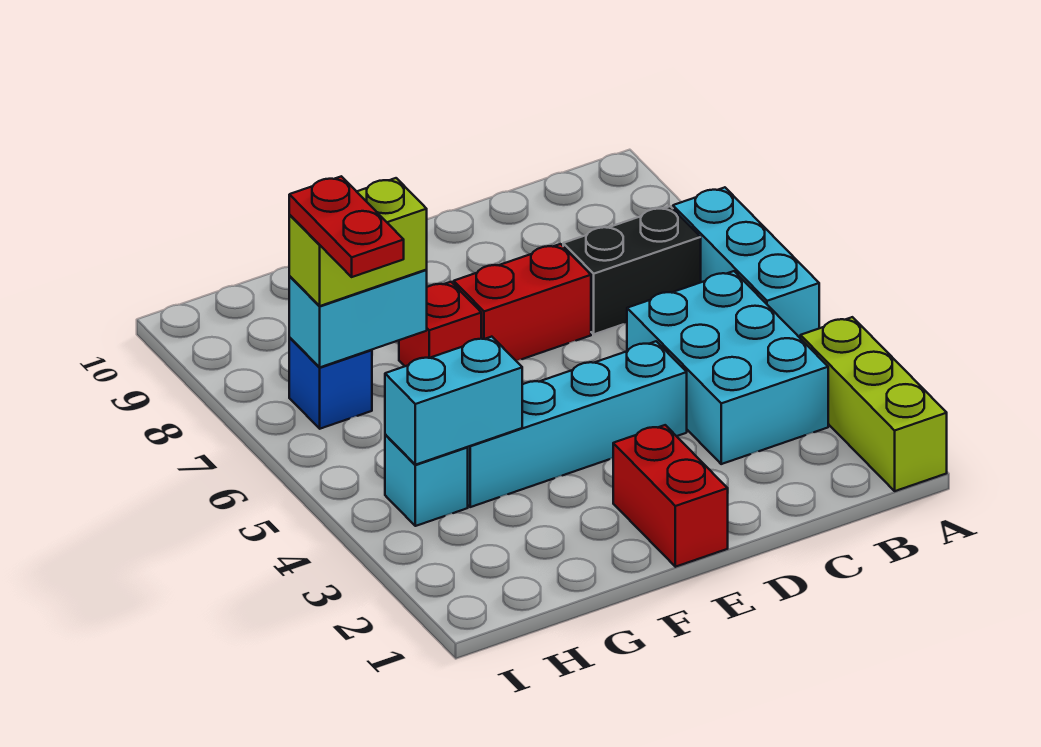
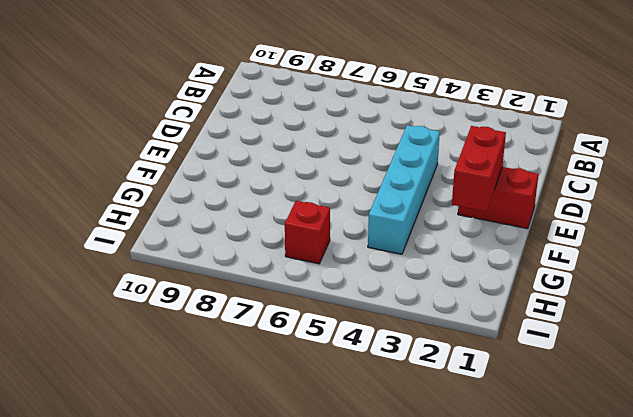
red brick E2:F2 level 2 -> red brick D7:E7 level 1
red brick H6 level 1 -> red brick F7 level 1
none -> lime brick A1:A3 level 1
none -> cyan brick A5:A7 level 1
none -> cyan brick B3:C5 level 1

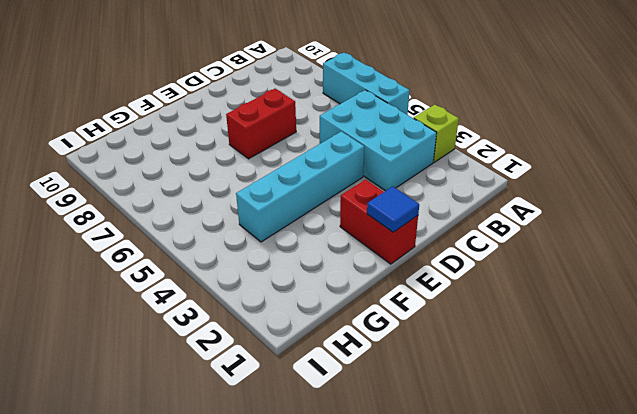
lime brick A3 level 1 -> lime brick A1:A3 level 1
blue tile E1 level 2 -> none
none -> black brick B7:C7 level 1
none -> red brick F7 level 1
none -> cyan brick H4 level 1

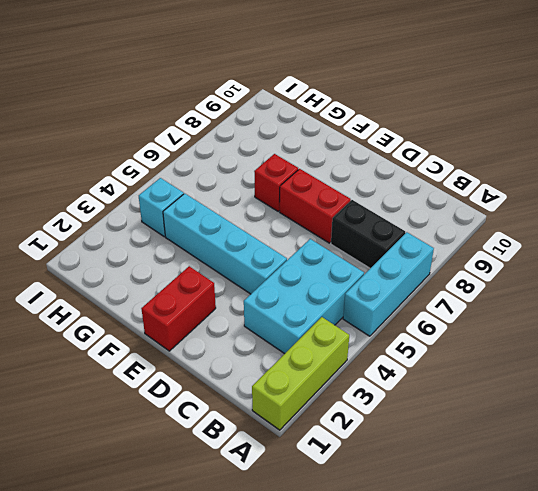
none -> blue brick H7 level 1
none -> cyan brick G4:H4 level 2
none -> cyan brick G7:H7 level 2

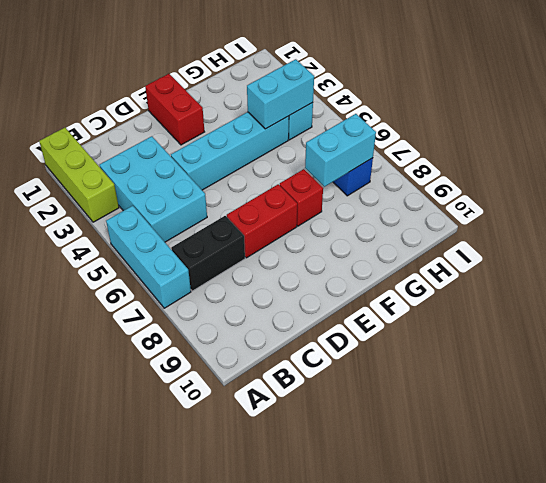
none -> lime brick G7:H7 level 3
none -> red plate H6:H7 level 4

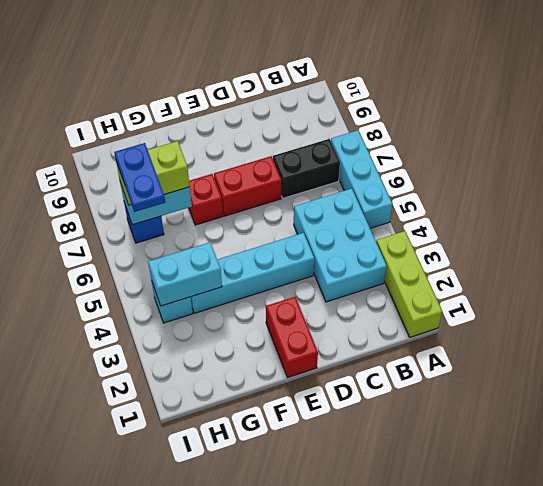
blue plate H6:H7 level 4 -> red plate H6:H7 level 4

